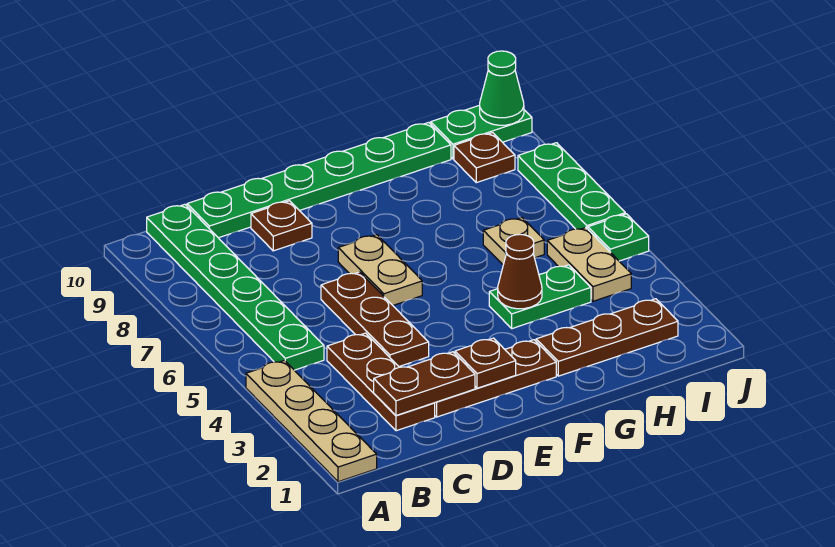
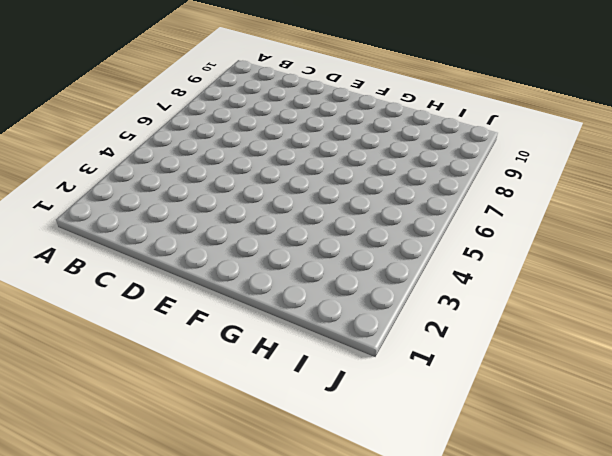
none -> tan plate A1:A4 level 1
none -> green plate B5:B10 level 1
none -> brown plate C2:C4 level 1

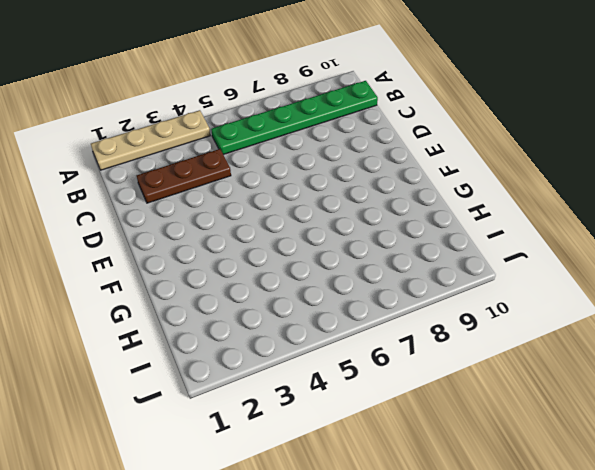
none -> green plate C10:H10 level 1
none -> brown plate D2:F2 level 1
none -> brown plate D4:D6 level 1

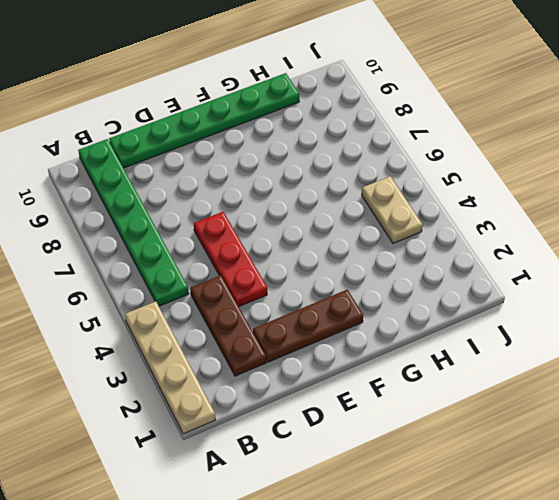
red plate D4:D6 level 1 -> brown plate D4:D6 level 1
none -> brown plate D9 level 1
none -> tan plate E6:E7 level 1
none -> brown plate G2:I2 level 1

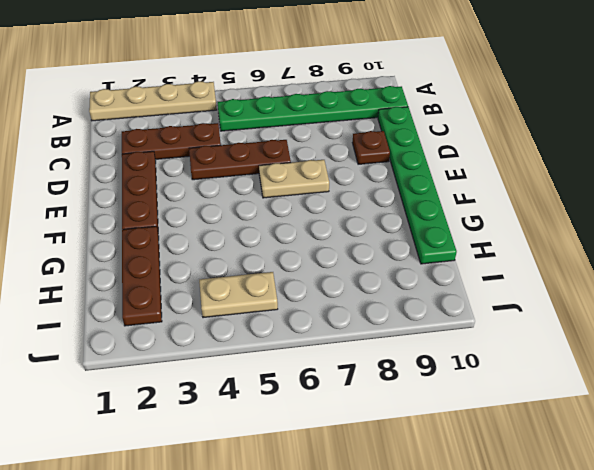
none -> green plate G4:H4 level 1
none -> tan plate H6 level 1
none -> brown plate I9 level 1

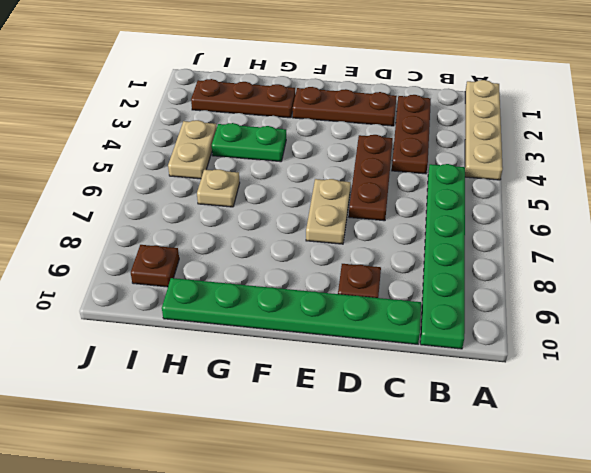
none -> green plate I10:J10 level 1
none -> green plate J5 level 1
none -> green plate J6:J8 level 1

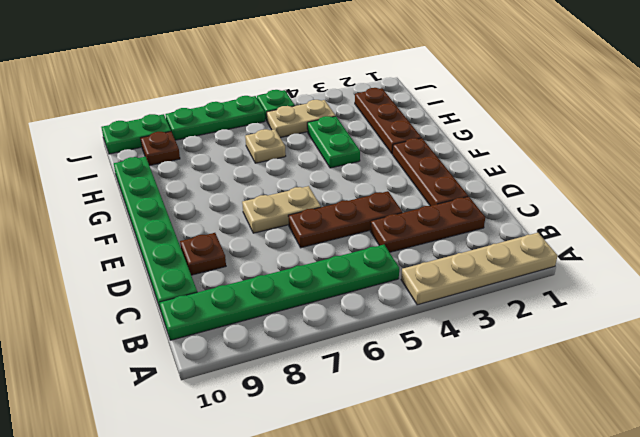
green plate J9:J10 level 1 -> green plate I10:J10 level 1
none -> brown plate C2:D2 level 2
none -> brown plate E2 level 2
none -> brown cone G4 level 2

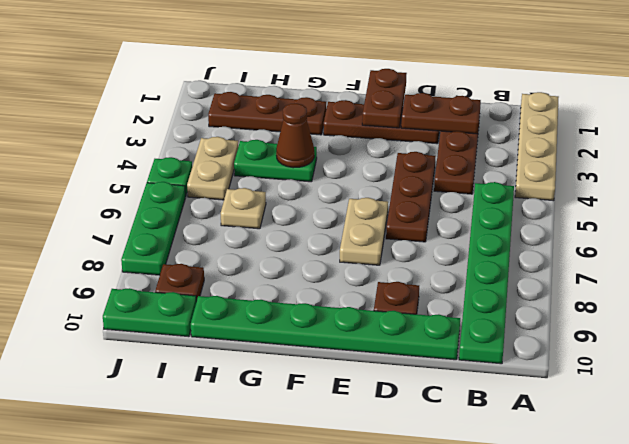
brown plate E1:E2 level 2 -> brown plate E2 level 2
none -> green cone J10 level 2

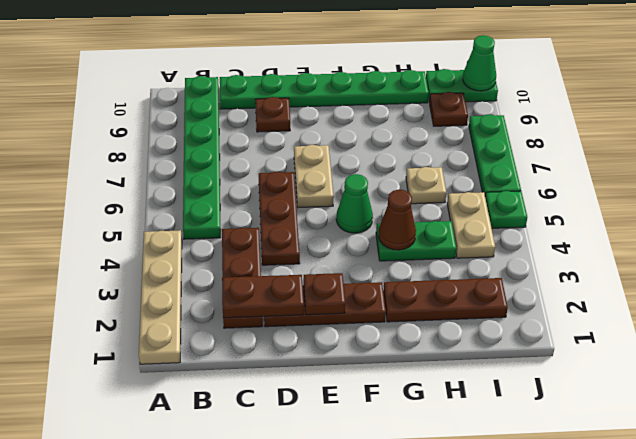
green cone F5 level 1 -> none

